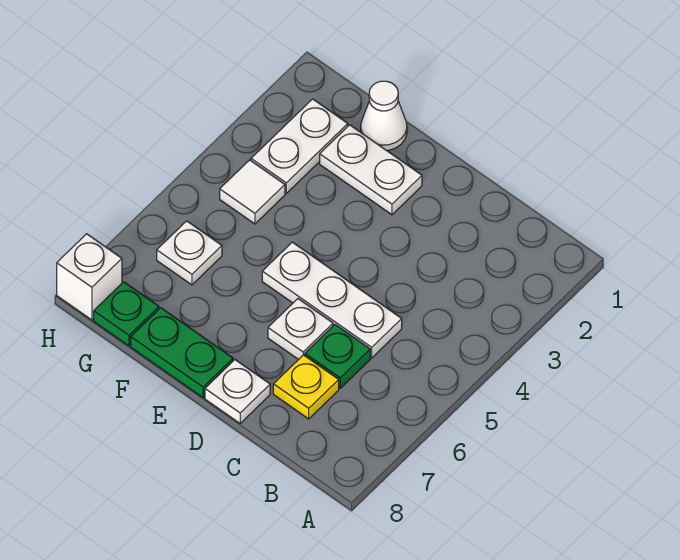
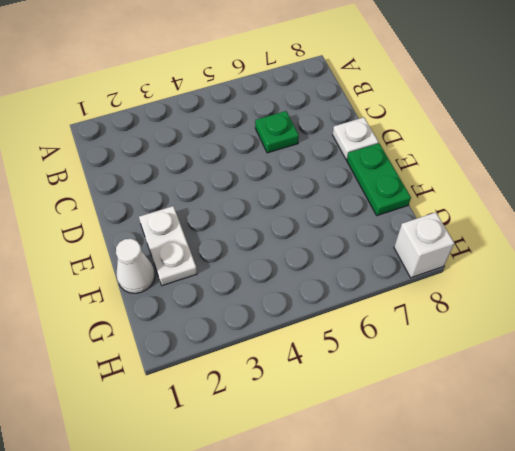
none -> white plate C5:E5 level 1
none -> yellow plate C7 level 1
none -> white plate D6 level 1

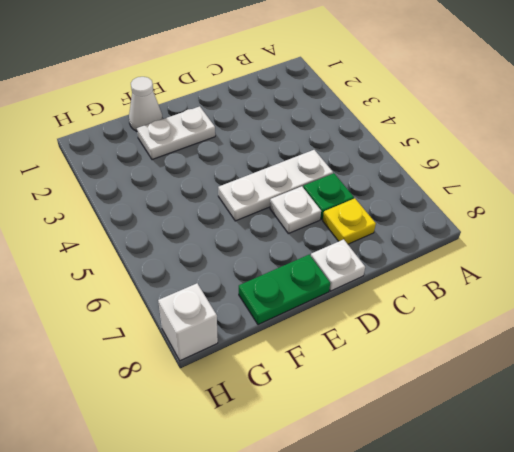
none -> white plate G2:G3 level 1
none -> white tile G4 level 1
none -> white plate G6 level 1

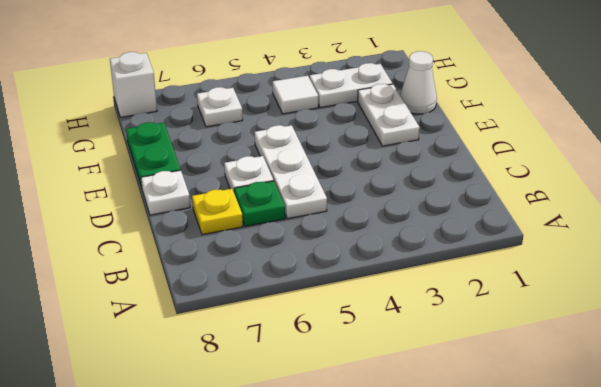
none -> green plate G8 level 1

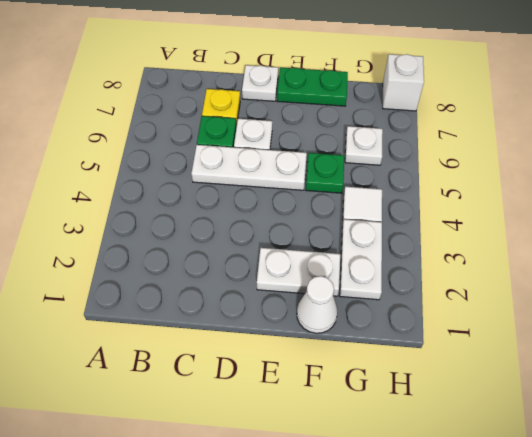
green plate F5 level 1 -> green plate G8 level 1

